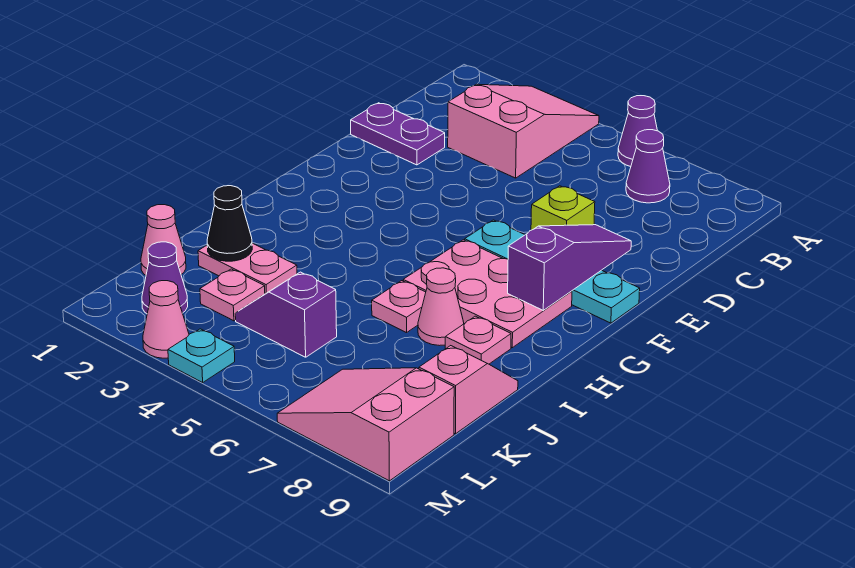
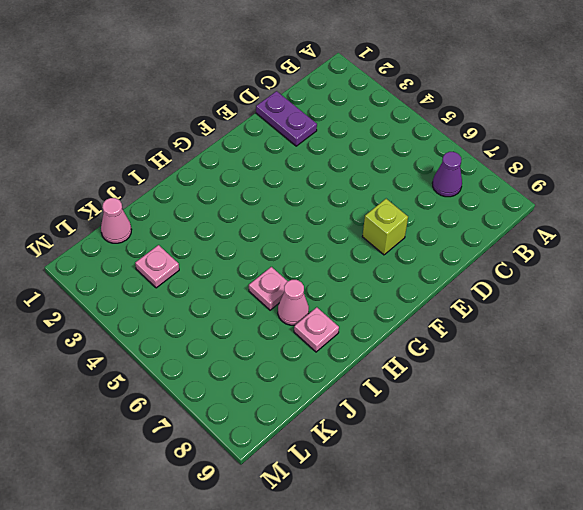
none -> pink slope A3:C4 level 1 top C
none -> purple cone A6 level 1
none -> cyan plate F6:F9 level 1

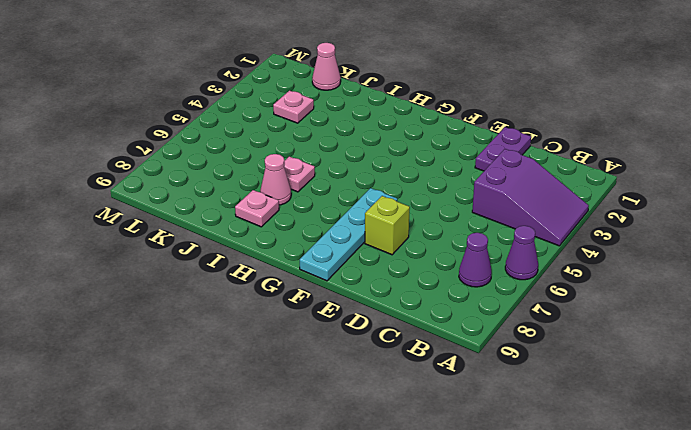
purple slope A3:C4 level 1 top C -> pink slope A3:C4 level 1 top C
none -> pink plate G6:H8 level 1
none -> pink plate J2:J3 level 1
none -> pink slope J9:K9 level 1 top K

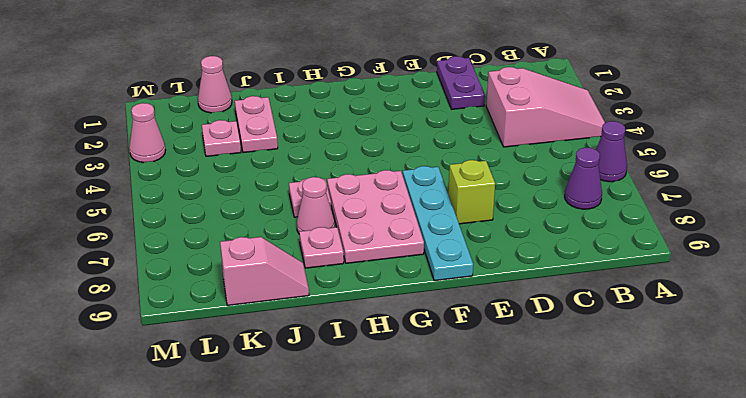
none -> purple slope K4:K5 level 1 top 5
none -> purple cone L2 level 1
none -> pink slope L7:M9 level 1 top 9

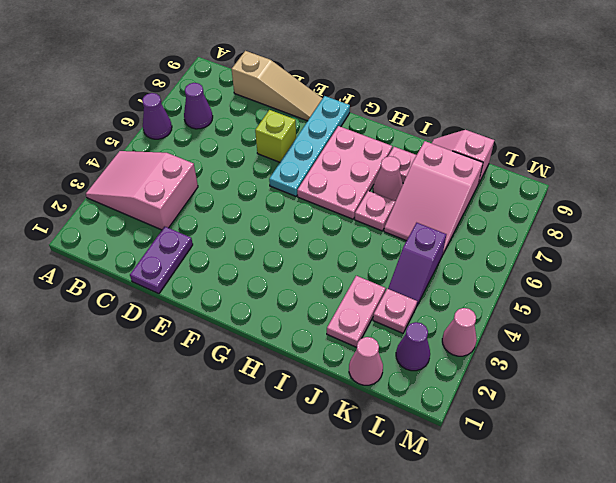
tan slope C9:E9 level 1 top C -> none
pink slope J6:K8 level 1 top 8 -> pink slope L7:M9 level 1 top 9
none -> cyan plate M4 level 1
none -> purple slope E8:G8 level 2 top G
none -> black cone J2 level 2

